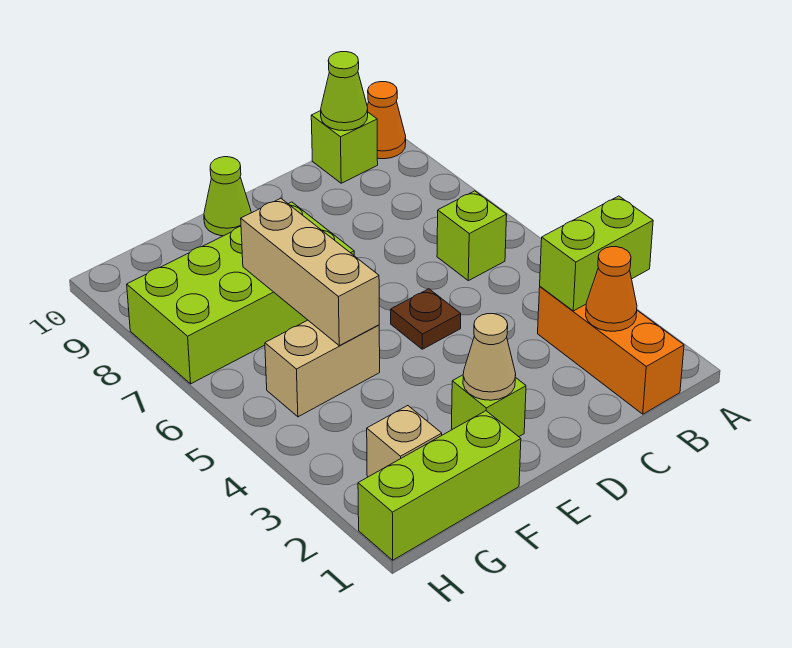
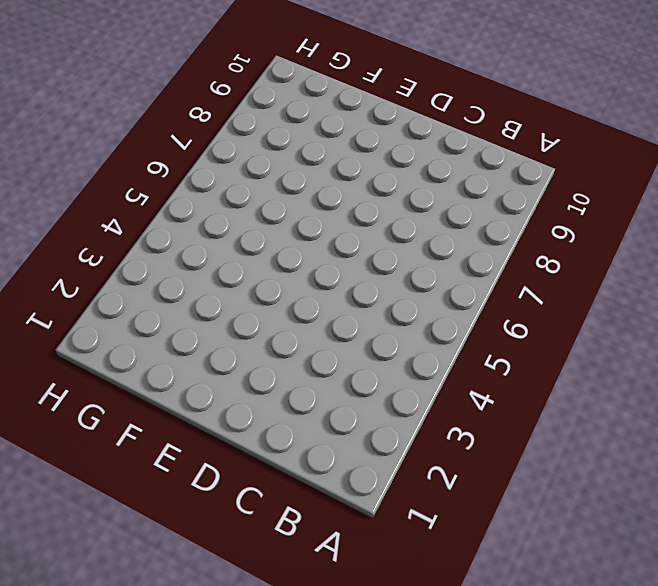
none -> orange cone A10 level 1
none -> orange brick B1:B3 level 1
none -> lime brick B6 level 1

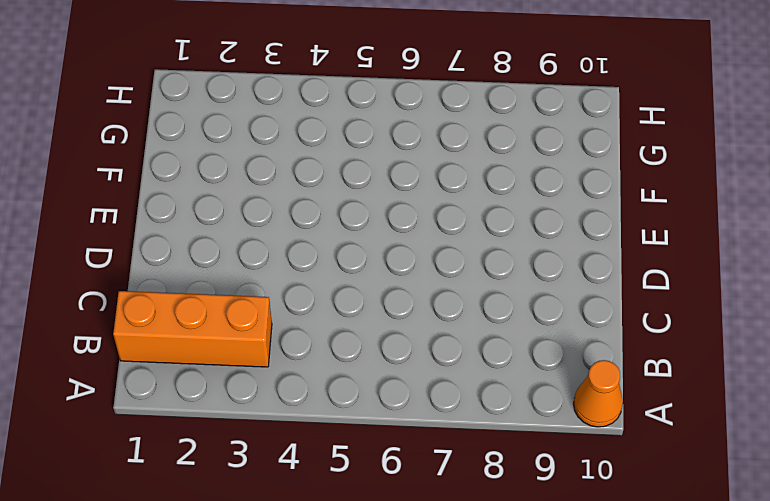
none -> lime brick B6 level 1
none -> lime brick B10 level 1
none -> brown plate D5 level 1

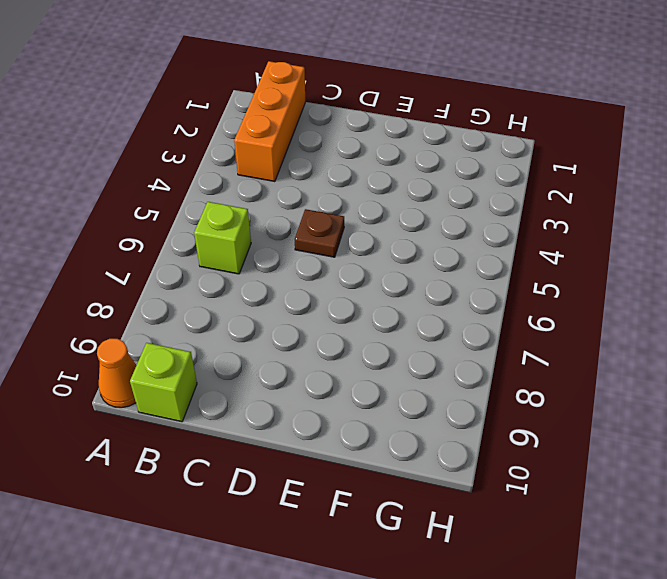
none -> lime brick E2 level 1
none -> lime brick E7:H8 level 1
none -> lime cone E10 level 1

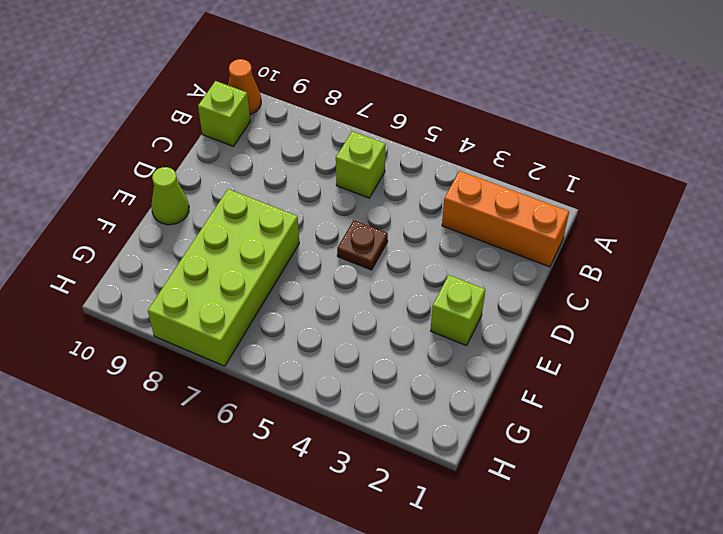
none -> lime brick F1:H1 level 1
none -> tan brick F5:G5 level 1
none -> tan brick G2 level 1

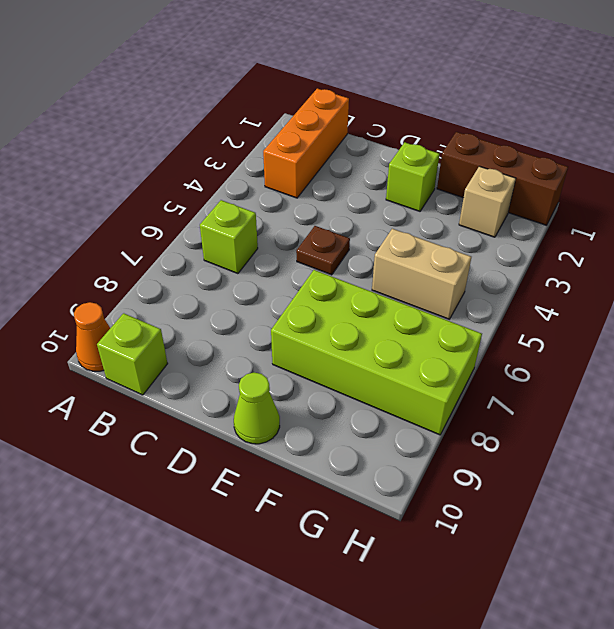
brown brick F1:H1 level 1 -> lime brick F1:H1 level 1
none -> lime brick A3:B3 level 2
none -> orange cone B2 level 2
none -> lime cone B10 level 2

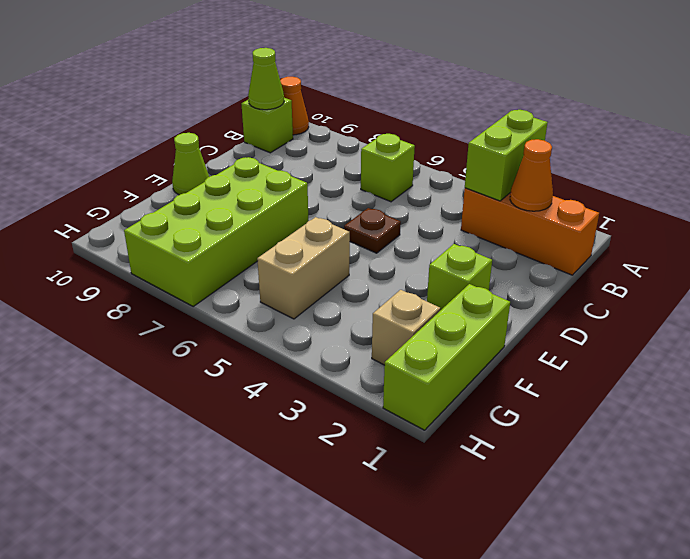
none -> tan cone E2 level 2
none -> tan brick F5:F7 level 2

